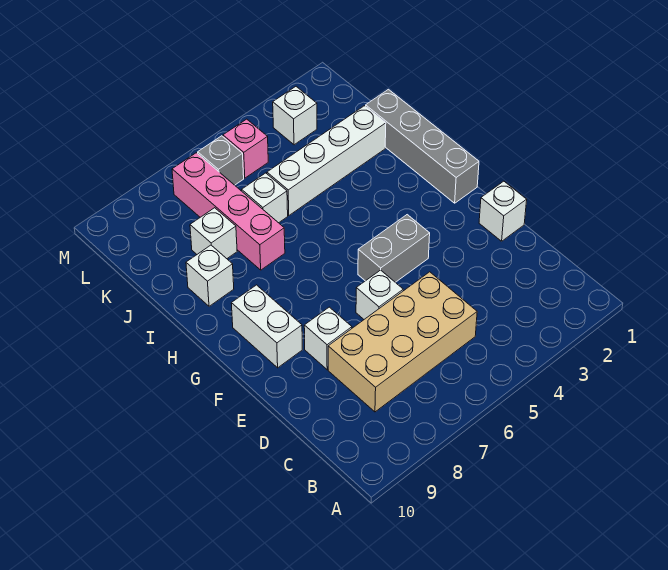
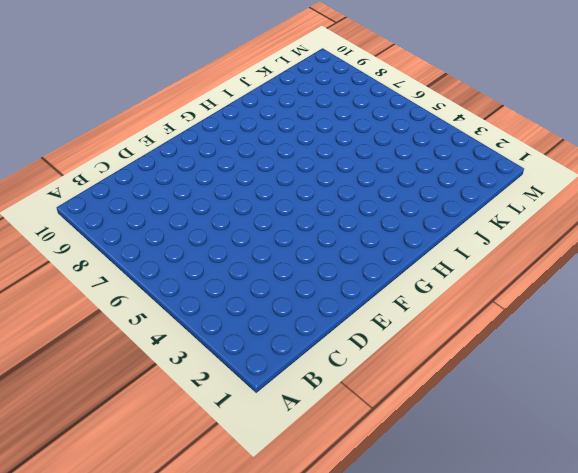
none -> tan brick C5:D8 level 1
none -> white brick E1 level 1
none -> white brick E6 level 1

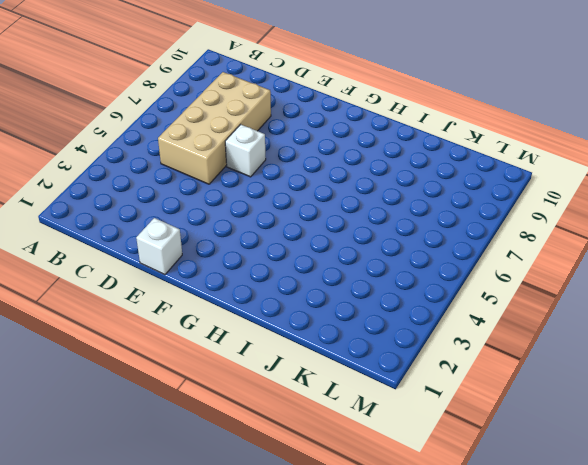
none -> white brick E8 level 1
none -> grey brick F4:F5 level 1
none -> white brick F9:G9 level 1

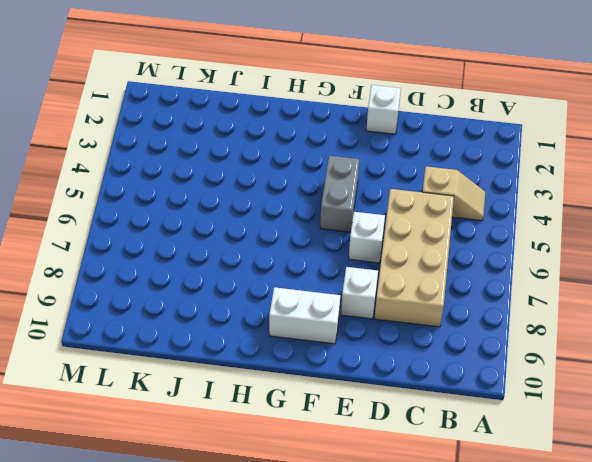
tan slope B4:C4 level 1 top C -> none
none -> grey brick G1:J1 level 1
none -> pink brick I7:L7 level 1
none -> white brick I9 level 1

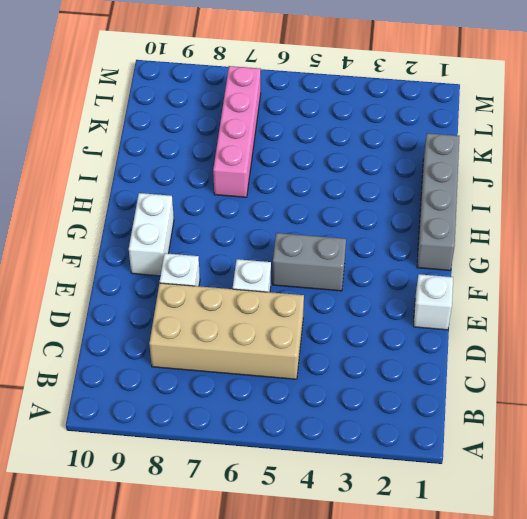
none -> white brick I9 level 1
none -> white brick J2:J5 level 1
none -> white brick J6 level 1

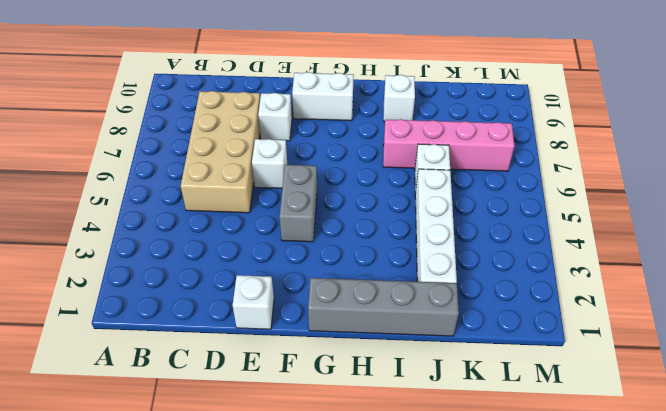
none -> white brick J8 level 1
none -> white brick L3 level 1
none -> pink brick L5 level 1

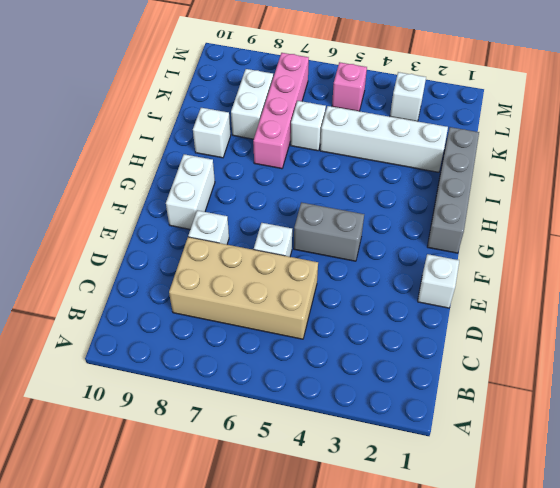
white brick J8:K8 level 1 -> white brick J8 level 1
none -> grey brick L6 level 1

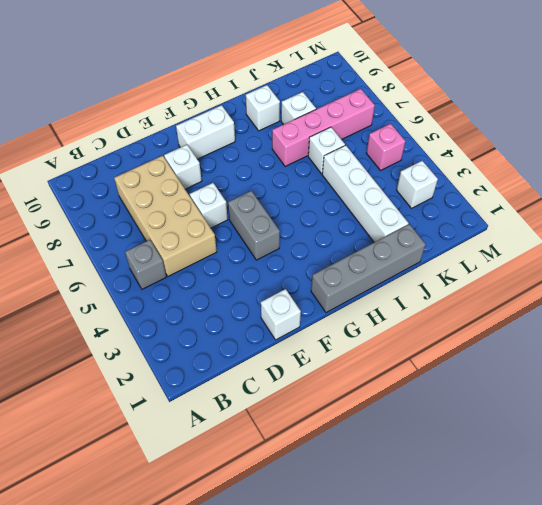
grey brick B5 level 1 -> grey brick L6 level 1

